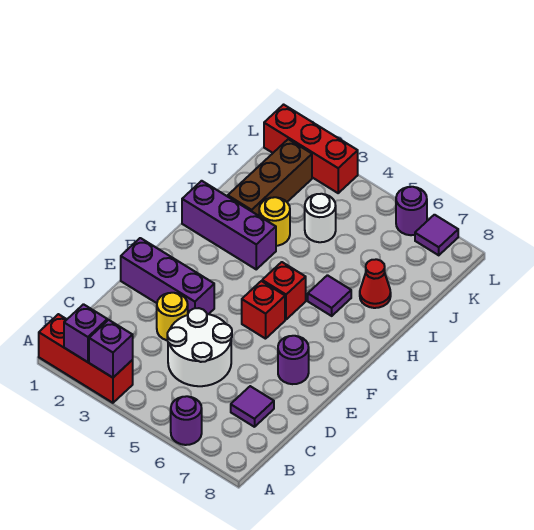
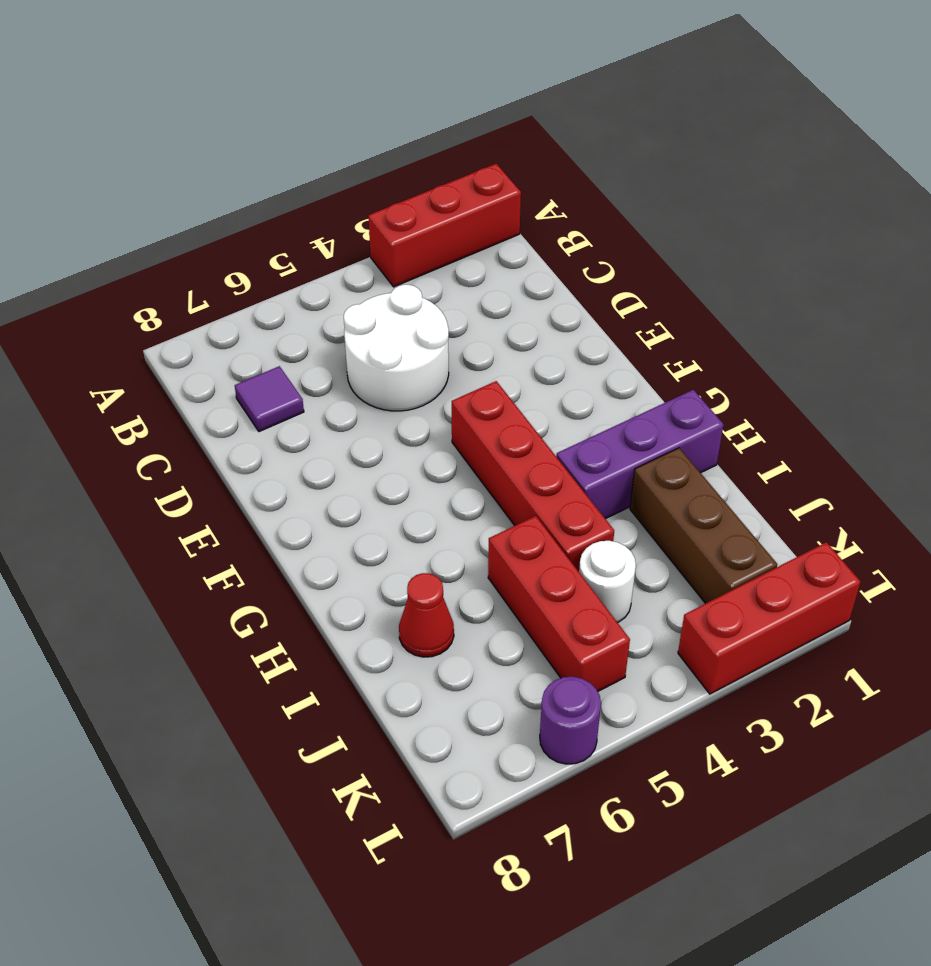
red brick F4:I4 level 1 -> none
red brick I5:K5 level 1 -> none
none -> purple round brick A6 level 1
none -> yellow round brick D3 level 1
none -> purple brick E1:E3 level 1

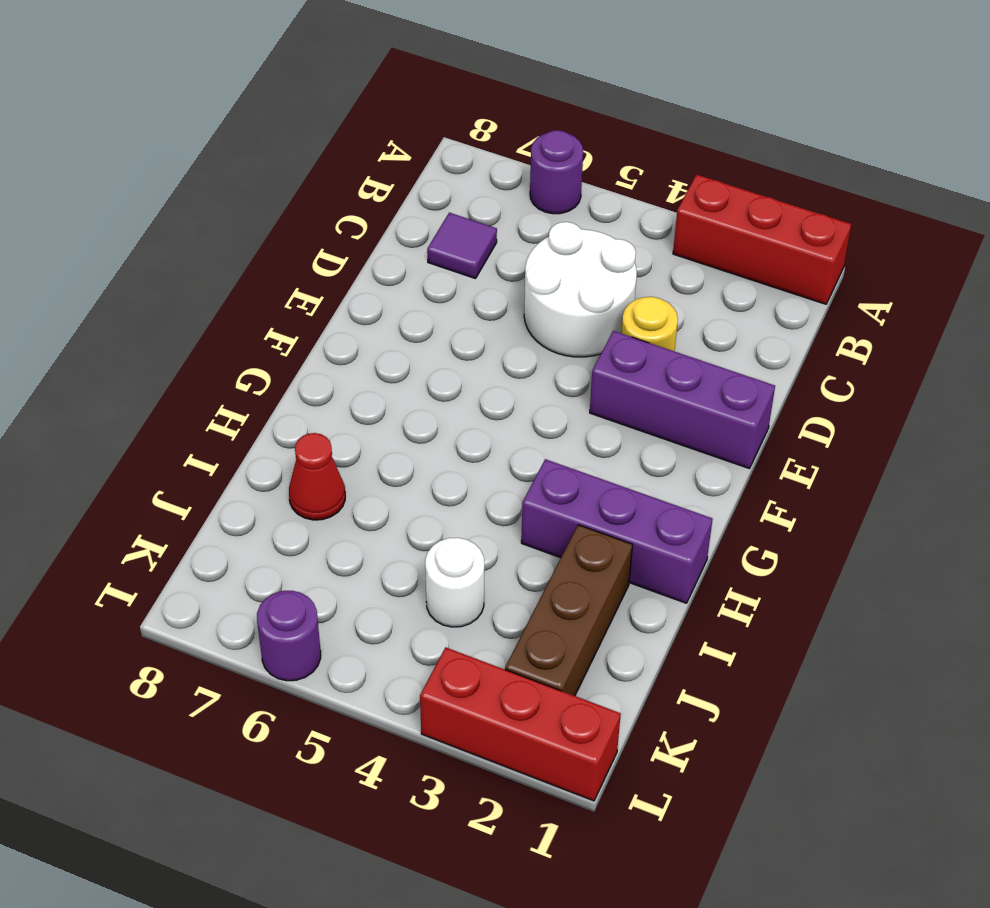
none -> purple round brick E7 level 1
none -> red brick F5 level 1
none -> red brick G5 level 1

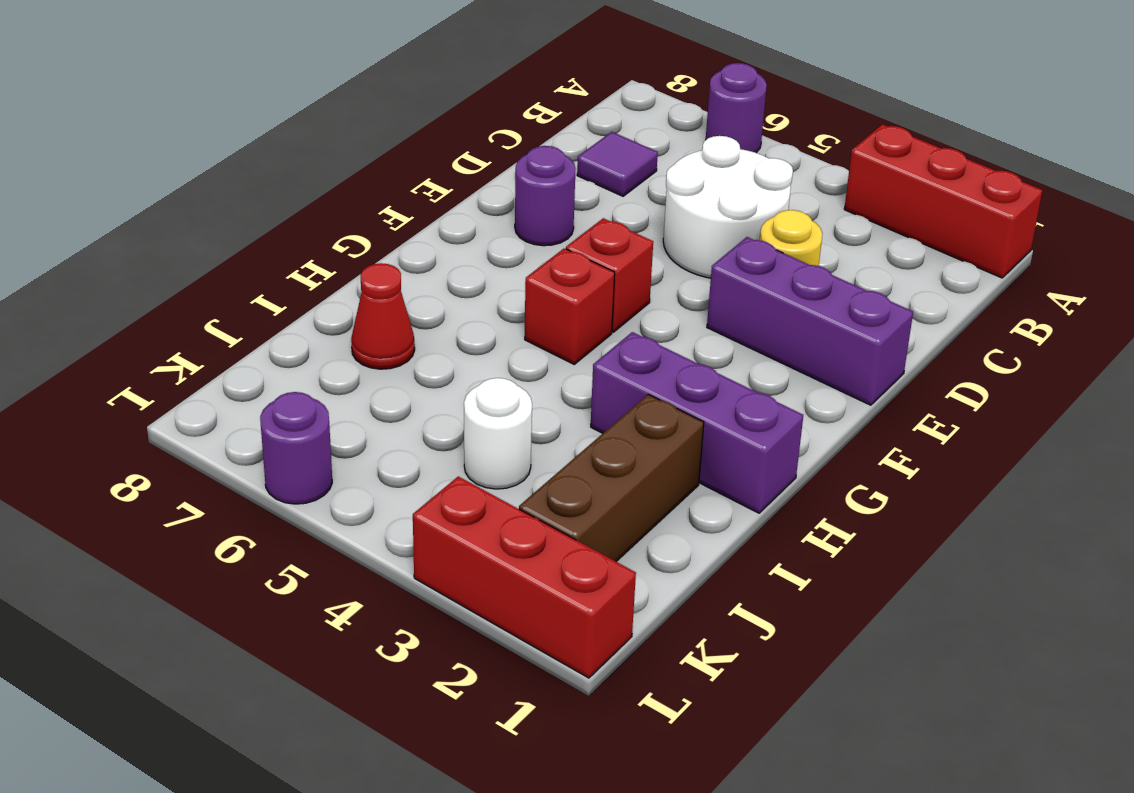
none -> purple tile H6 level 1
none -> yellow round brick I3 level 1
none -> purple tile L7 level 1

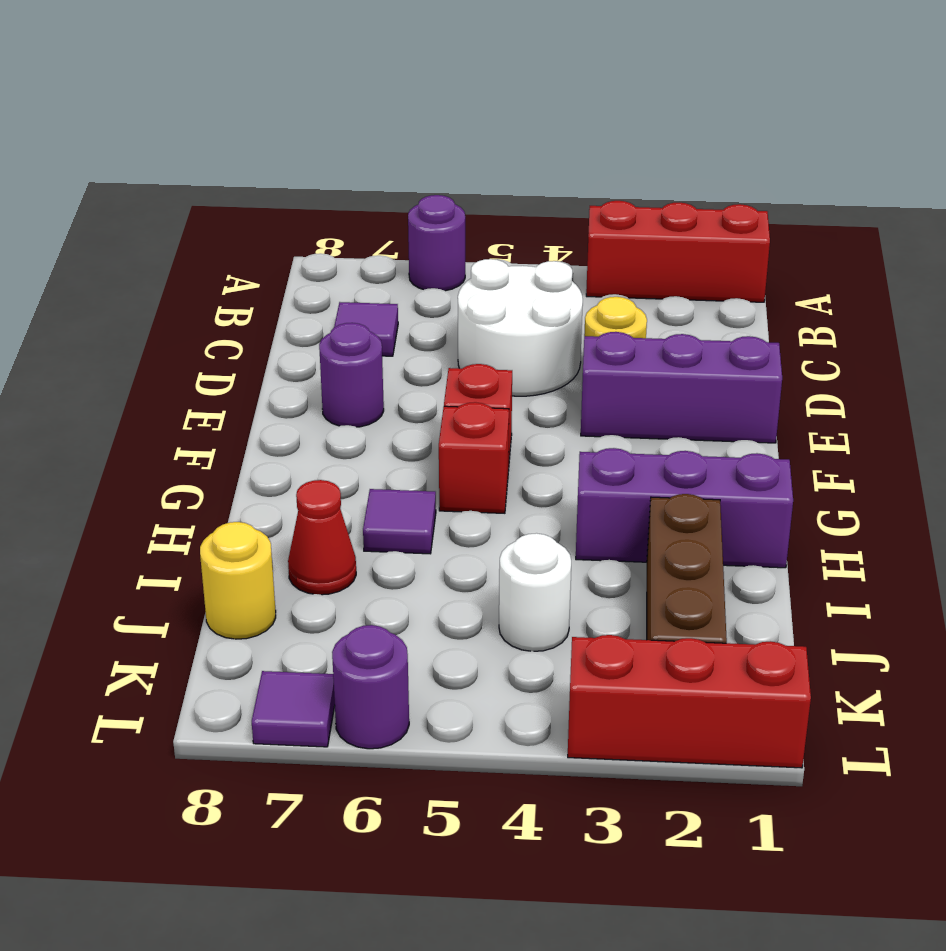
yellow round brick J8 level 1 -> yellow round brick I3 level 1
none -> purple brick A2 level 2
none -> purple brick A3 level 2

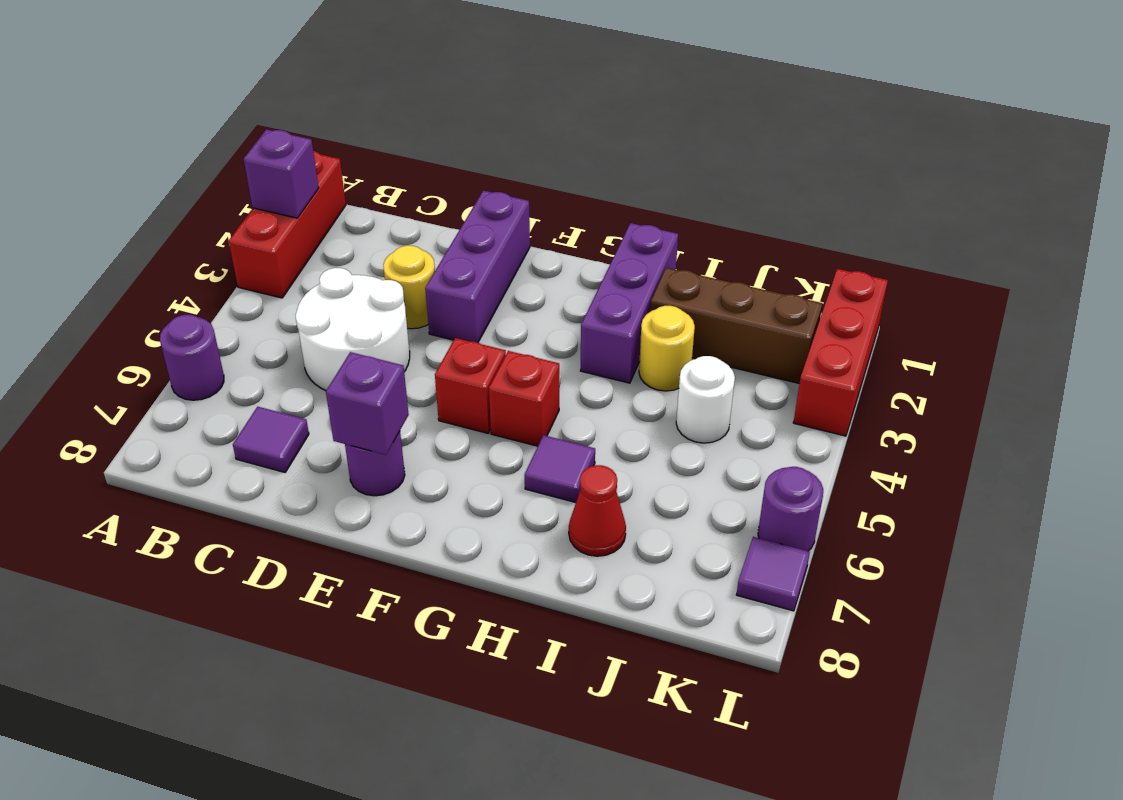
purple brick E7 level 2 -> purple brick A3 level 2

